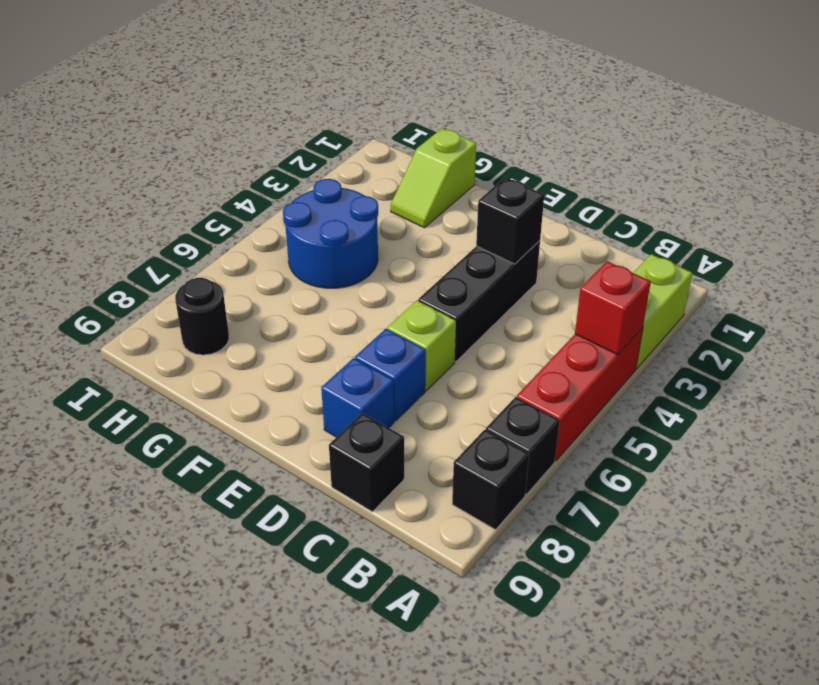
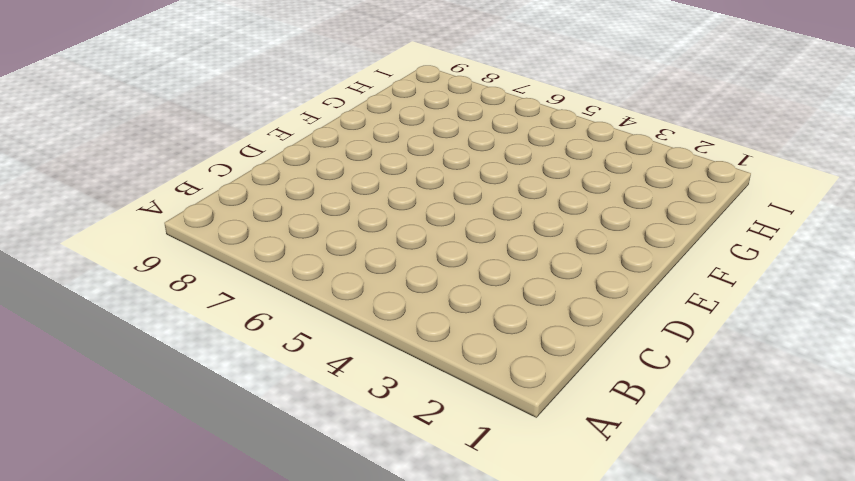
none -> lime brick A2:A3 level 1
none -> red brick A4:A6 level 1
none -> black brick A7 level 1

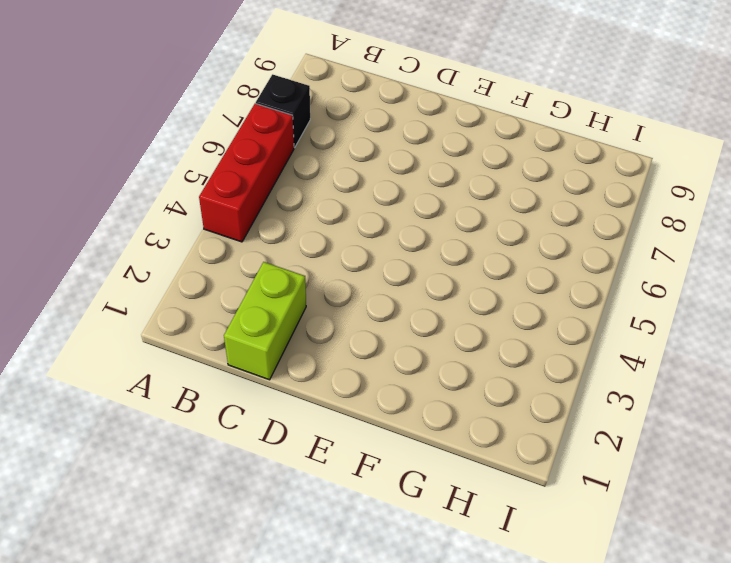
lime brick C1:C2 level 1 -> lime brick A2:A3 level 1
none -> black brick A8 level 1
none -> black brick C9 level 1
none -> black brick D3:D5 level 1

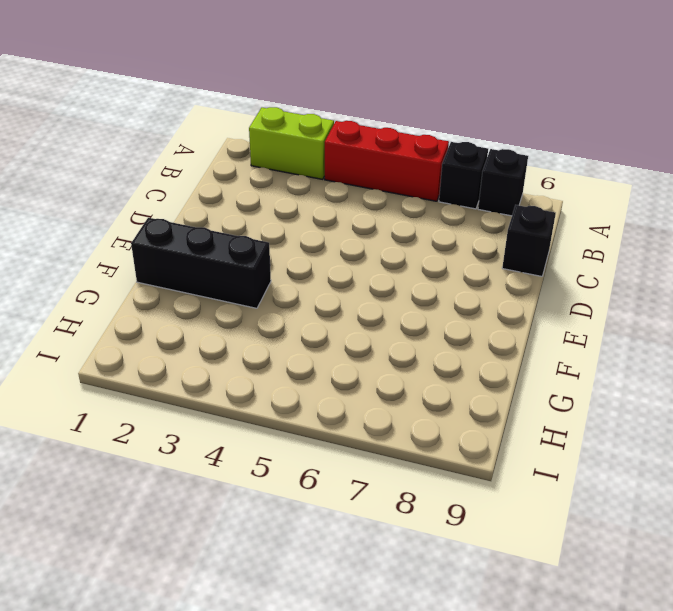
black brick F1:F3 level 1 -> black brick D3:D5 level 1
none -> lime brick D6 level 1
none -> blue brick D7 level 1
none -> blue brick D8 level 1

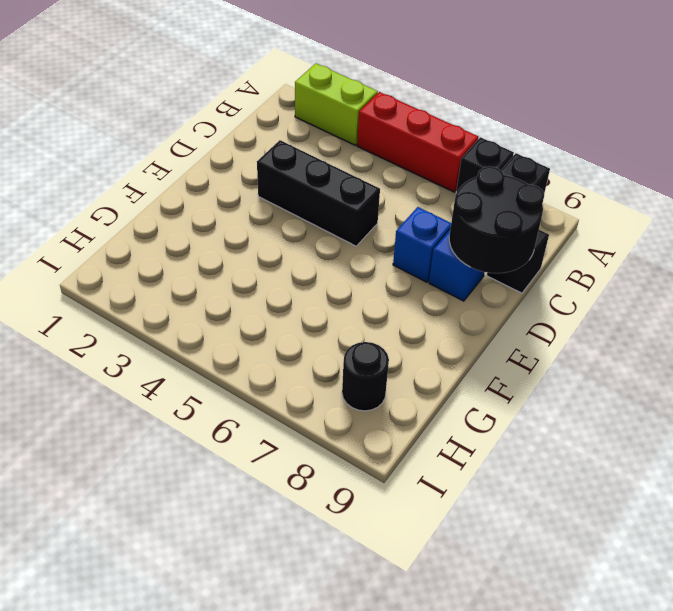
black round brick C8:D9 level 2 -> none
none -> lime brick D6 level 1
none -> lime slope G1:G2 level 1 top 1
none -> blue round brick G4:H5 level 1

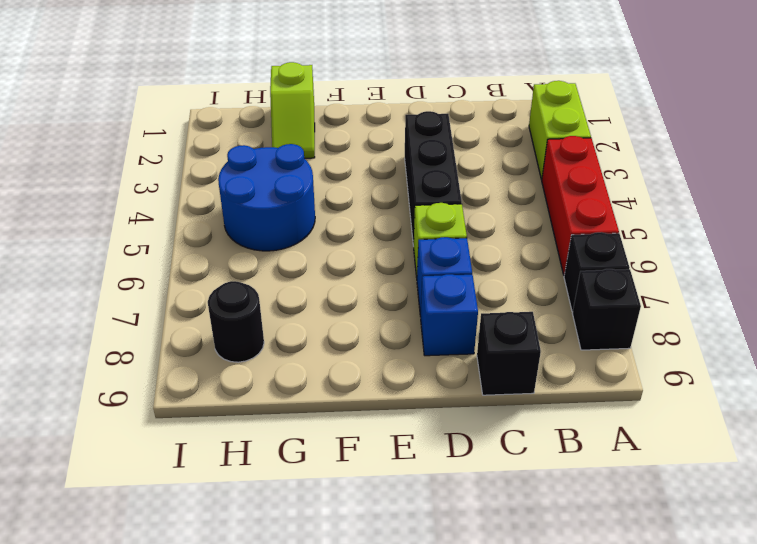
none -> red brick A4 level 2
none -> black brick D3 level 2

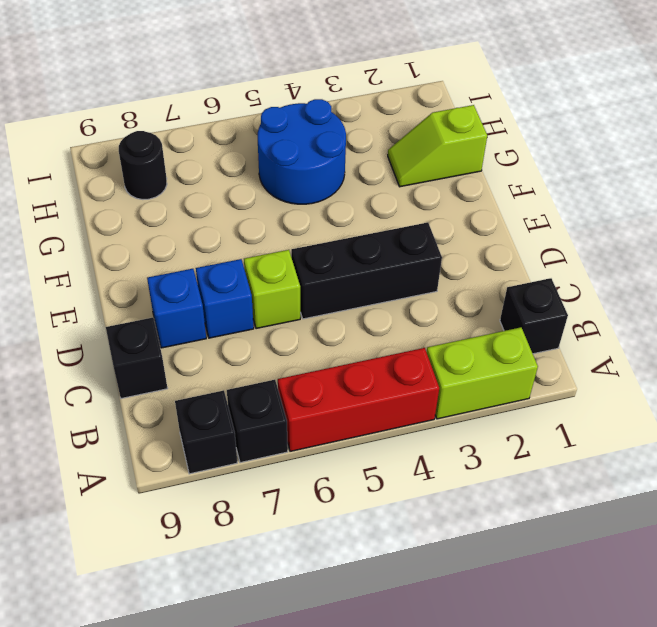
black brick B1 level 1 -> black brick D3 level 2
none -> red brick A4 level 2

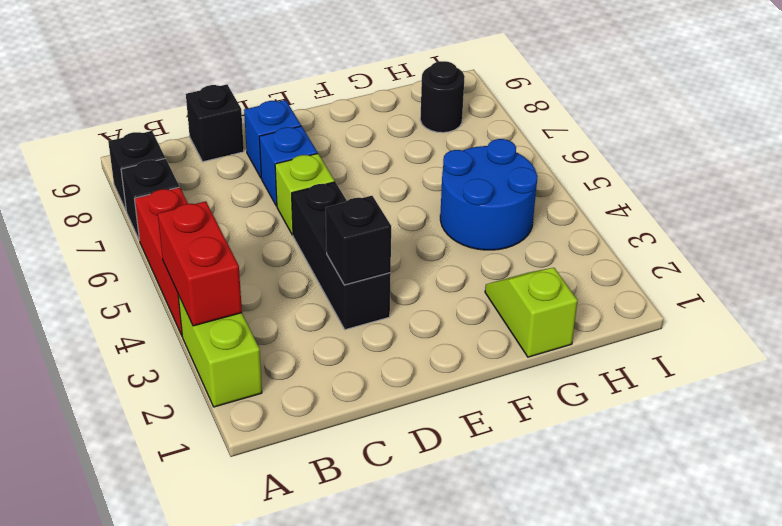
red brick A3:A4 level 2 -> red brick A4 level 2

